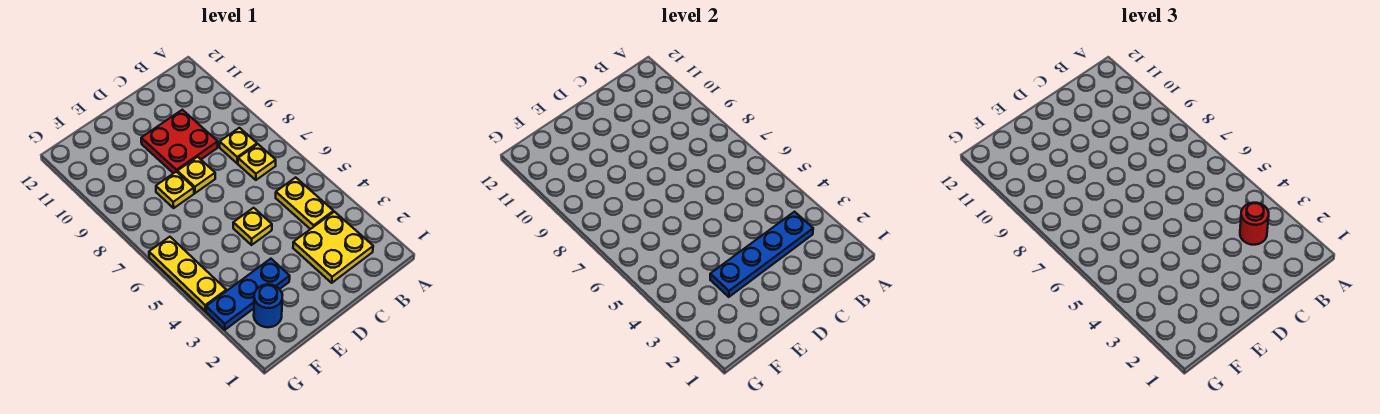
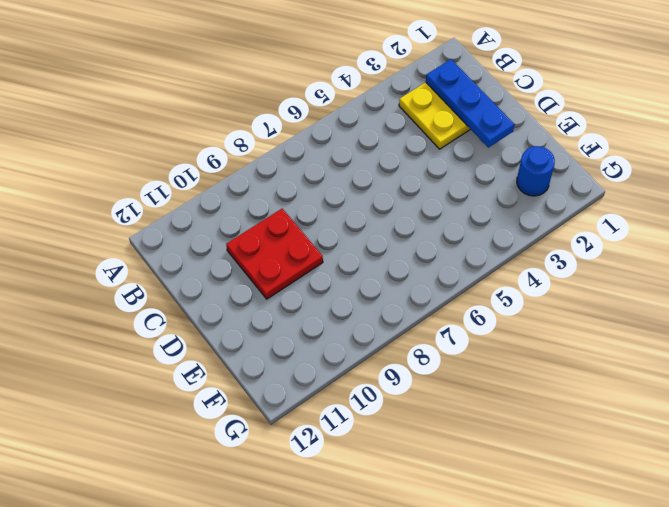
blue plate B2:D2 level 2 -> blue plate E3:G3 level 1
none -> yellow plate B4:B5 level 1
none -> yellow plate B7 level 1
none -> yellow plate B8 level 1

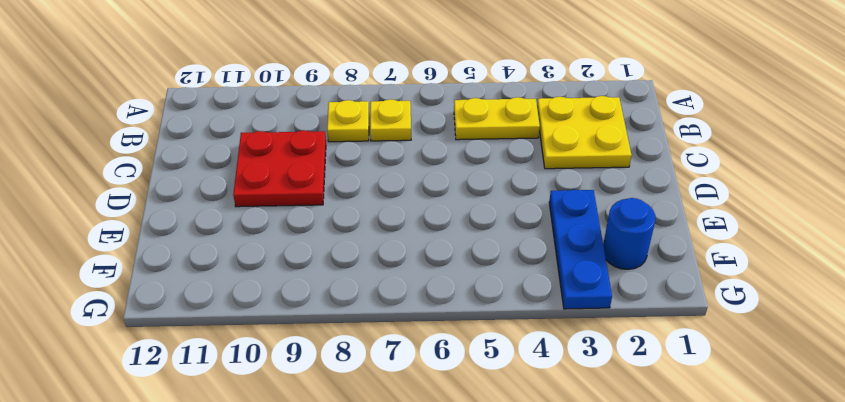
none -> yellow plate D5 level 1
none -> yellow plate D8 level 1
none -> yellow plate E8 level 1

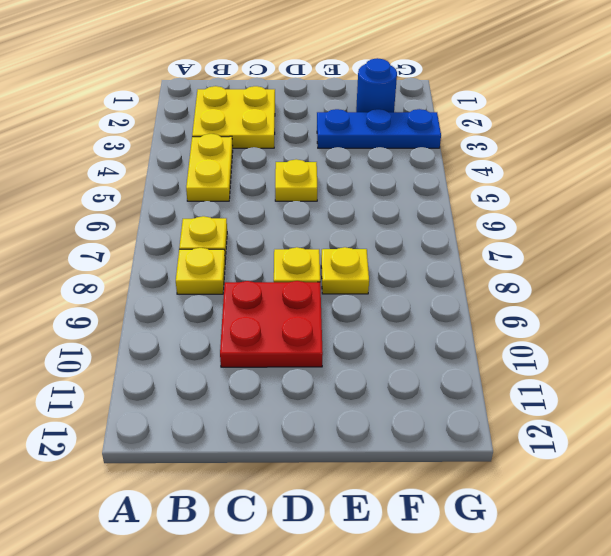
none -> yellow plate G4:G6 level 1
none -> blue plate B3:E3 level 2
none -> red round brick B3 level 3

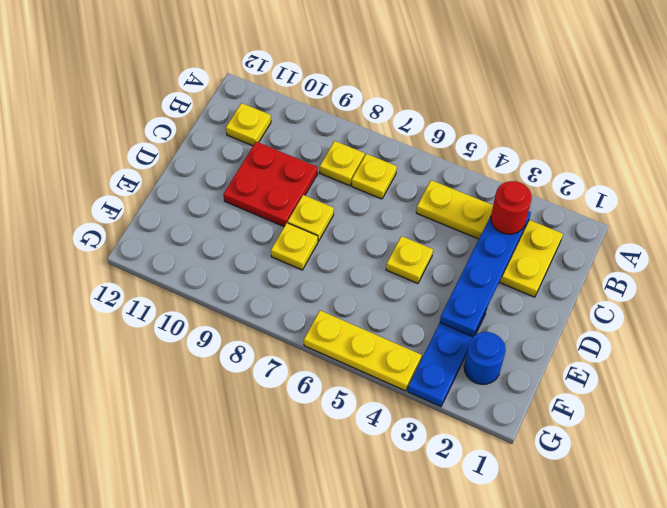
yellow plate B11 level 1 -> none

